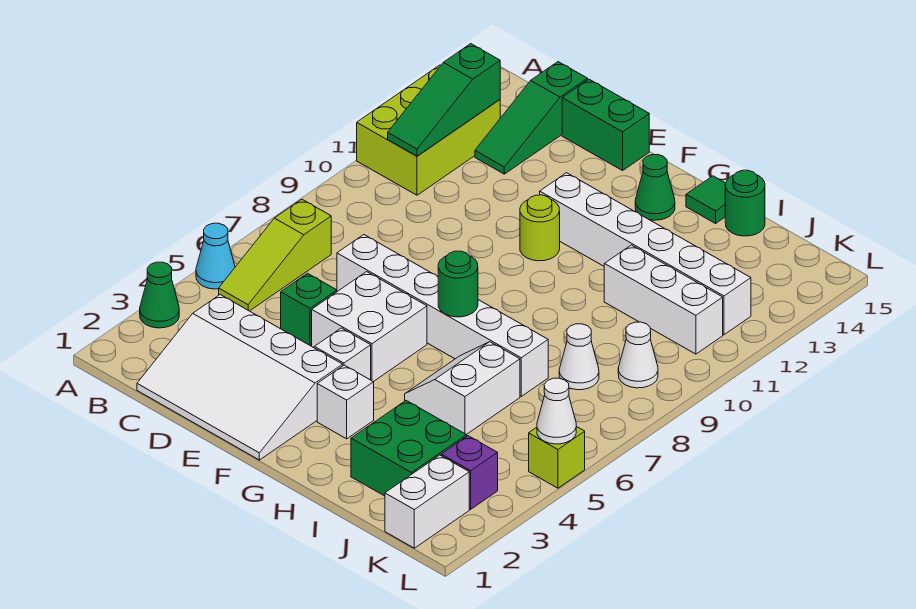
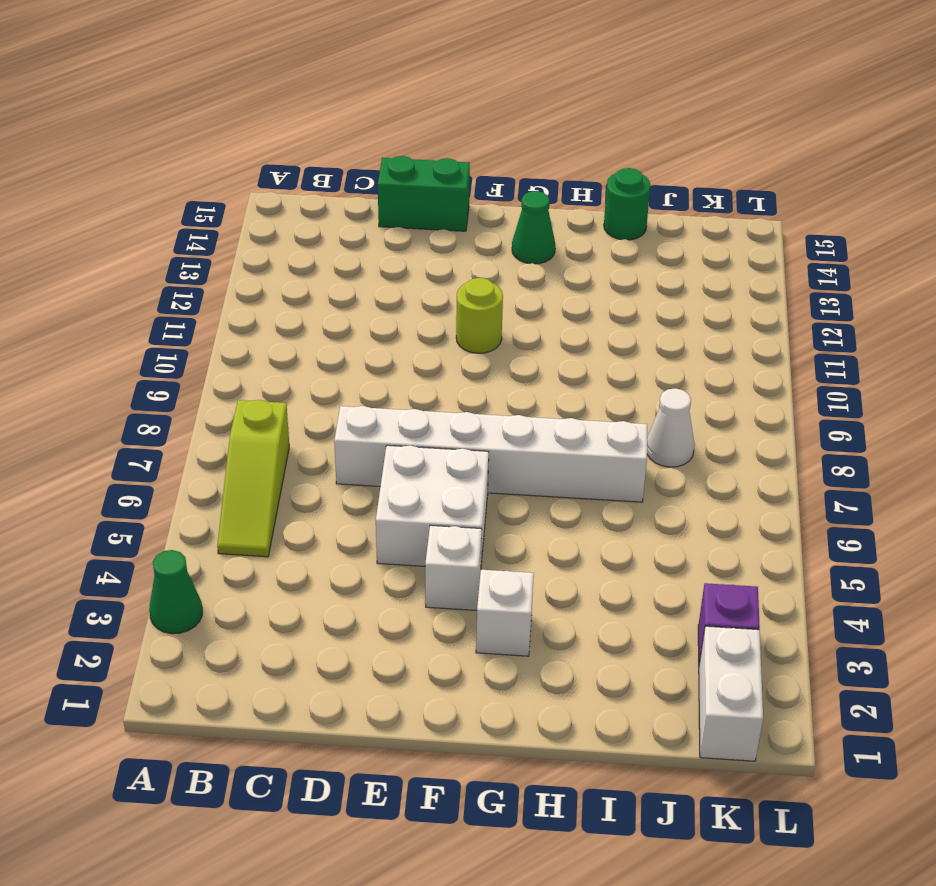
none -> cyan cone A5 level 1
none -> lime brick A11:B13 level 1
none -> white slope C1:F3 level 1 top 3

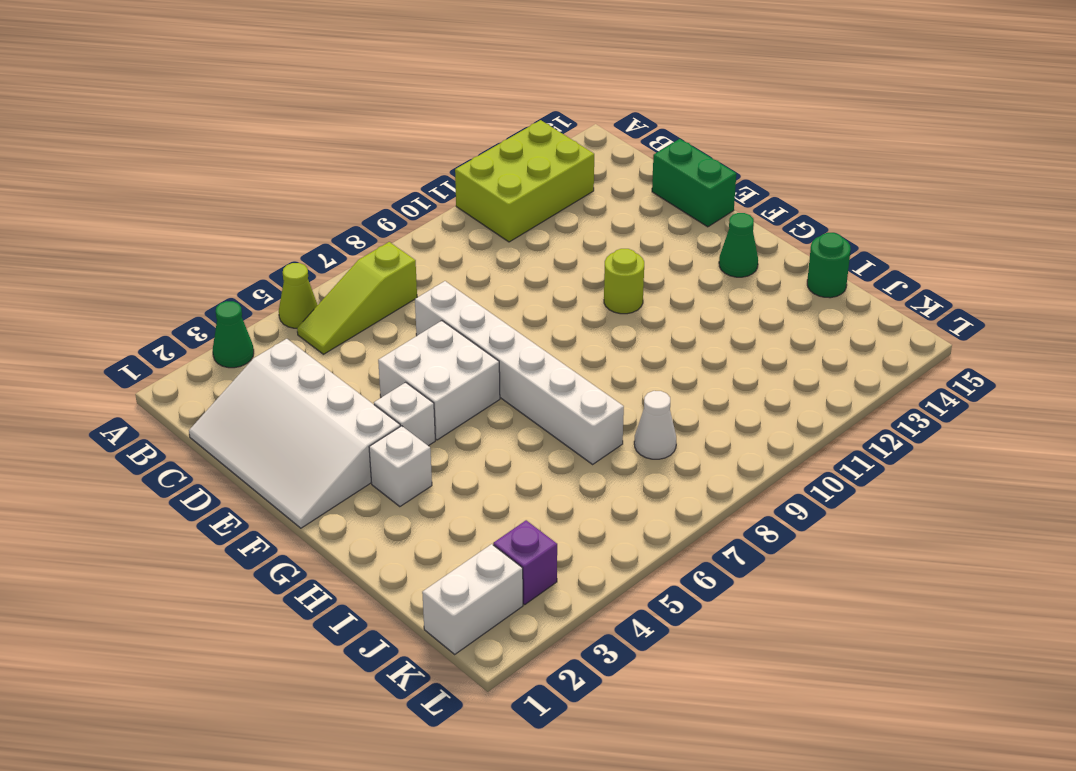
lime cone A5 level 1 -> cyan cone A5 level 1
none -> green slope C13:C15 level 1 top 15
none -> green brick D5 level 1
none -> white brick F12:K12 level 1

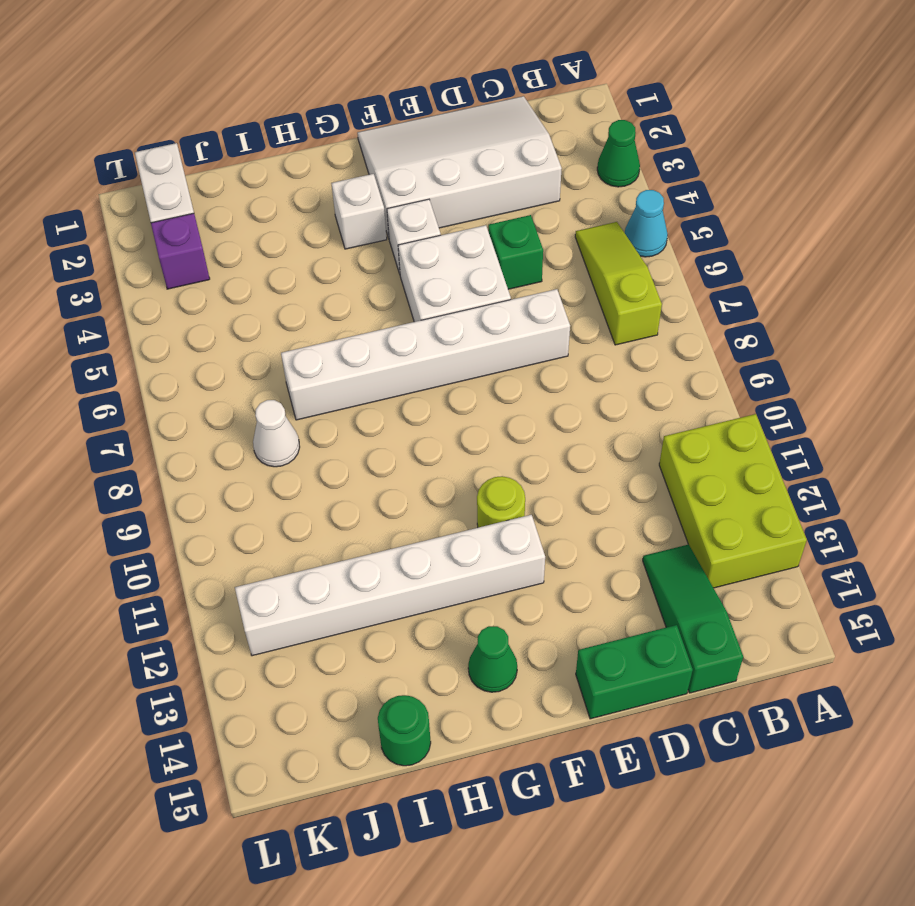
none -> white slope H5:I6 level 1 top I
none -> green tile H15 level 1
none -> green brick I2:J3 level 1

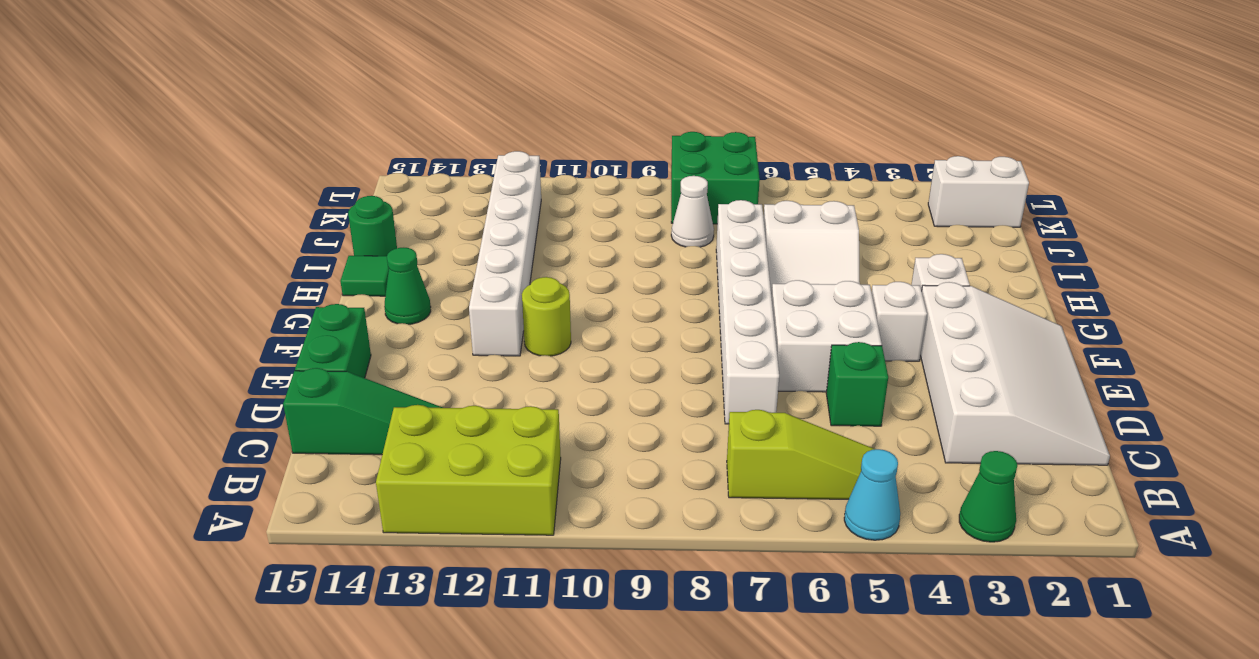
green brick K7:L8 level 1 -> green brick I2:J3 level 1
none -> white brick I11:K11 level 1
none -> purple brick K3 level 1
none -> white cone K9 level 1

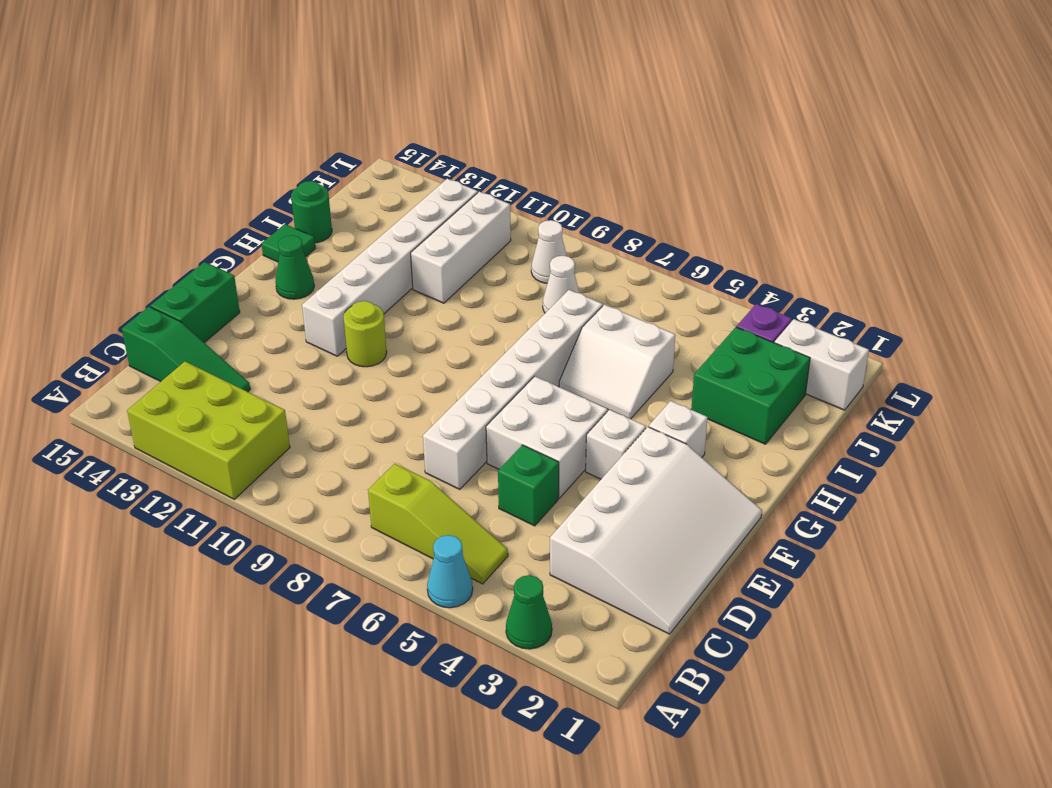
none -> lime brick L5 level 1
none -> green slope B11:B13 level 2 top 13
none -> green round brick G7 level 2

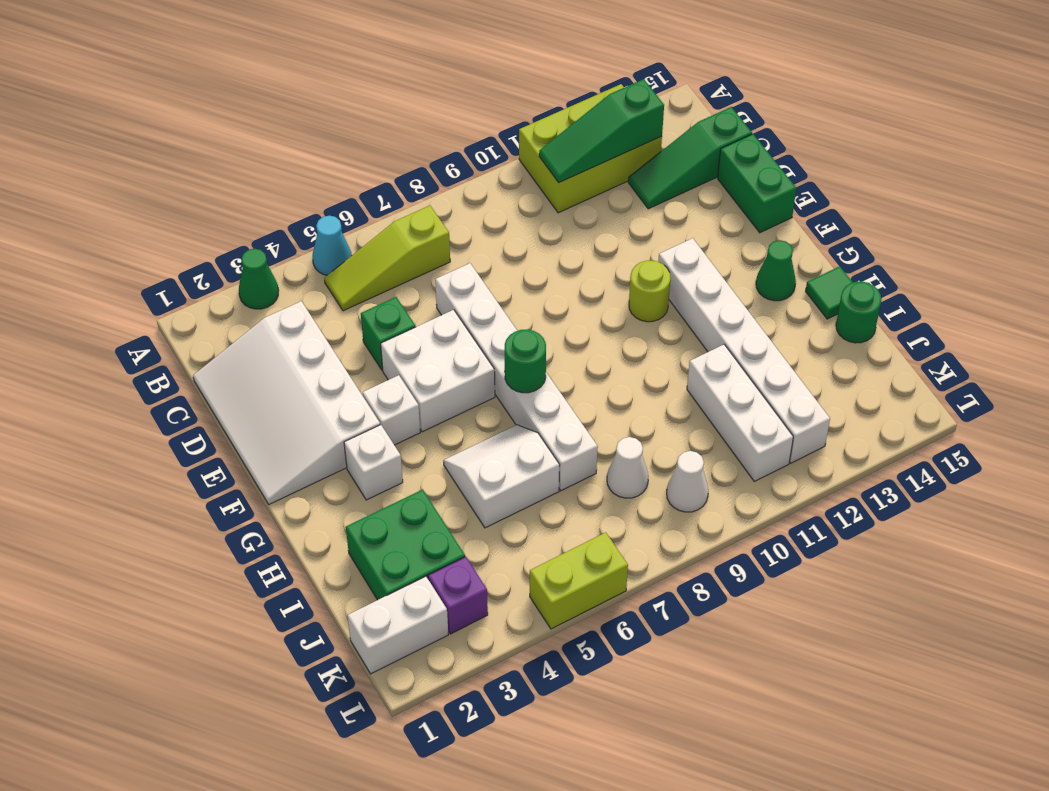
lime brick L5:L6 level 1 -> lime brick L5 level 1
none -> white cone L5 level 2

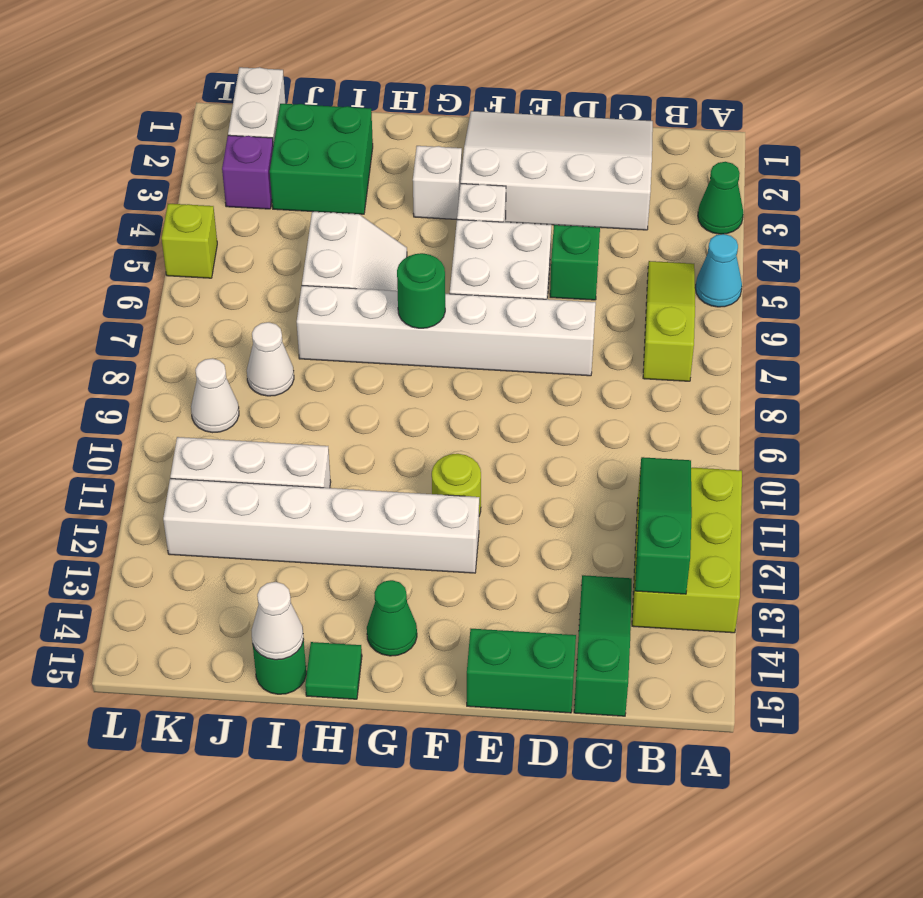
white cone I15 level 2 -> white cone L5 level 2

